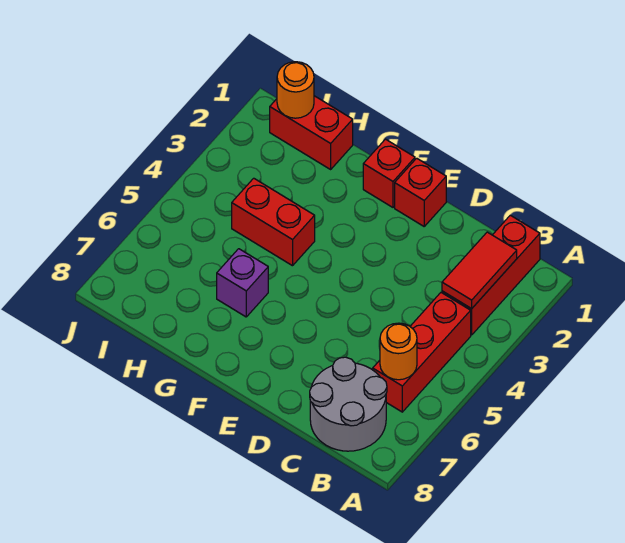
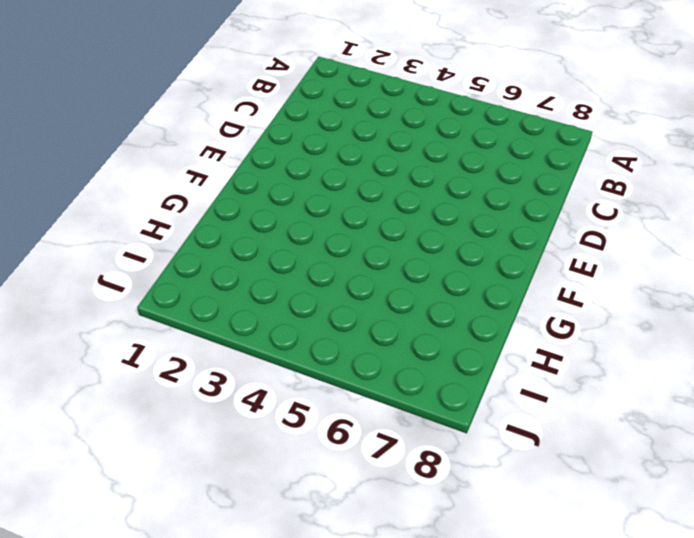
none -> red brick B1:B3 level 1
none -> red brick B4:B6 level 1

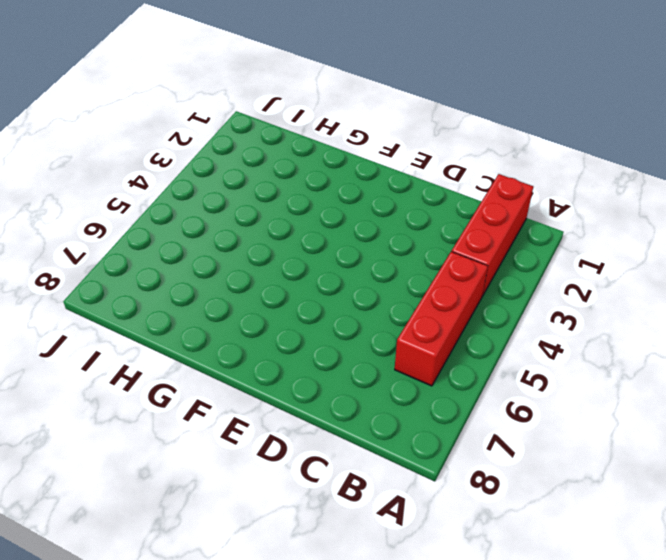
none -> grey round brick B7:C8 level 1
none -> red brick E1 level 1

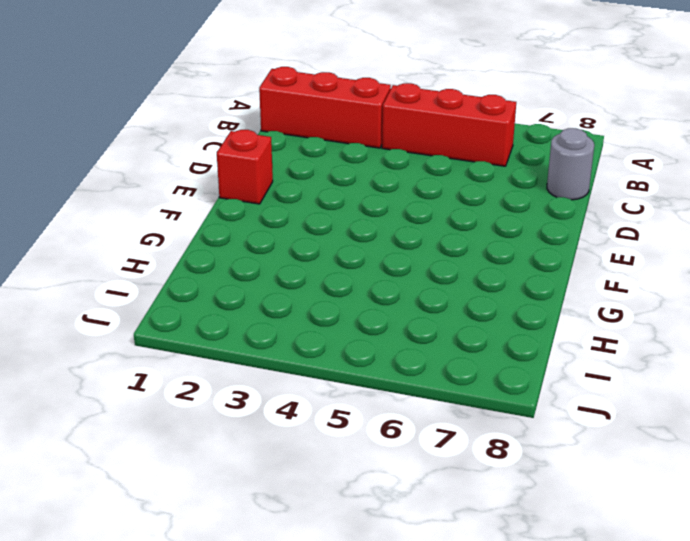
grey round brick C8 level 1 -> grey round brick B7:C8 level 1
none -> red brick F1 level 1
none -> red brick G4:H4 level 1

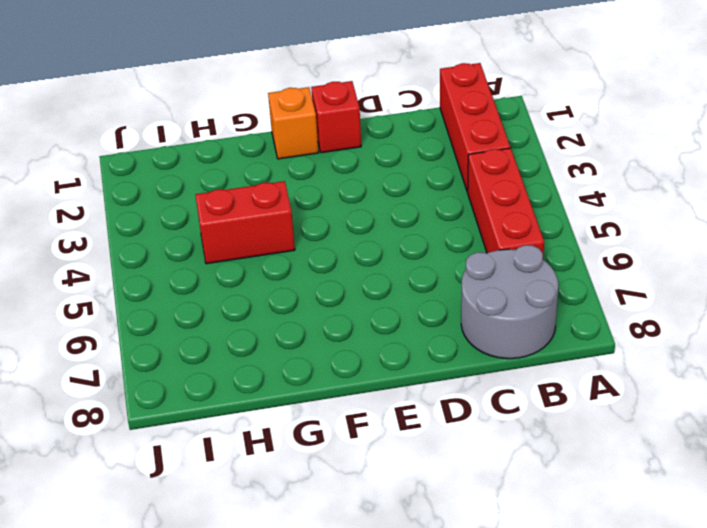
orange brick F1 level 1 -> red brick F1 level 1
none -> purple brick G6 level 1
none -> red brick H1:I1 level 1

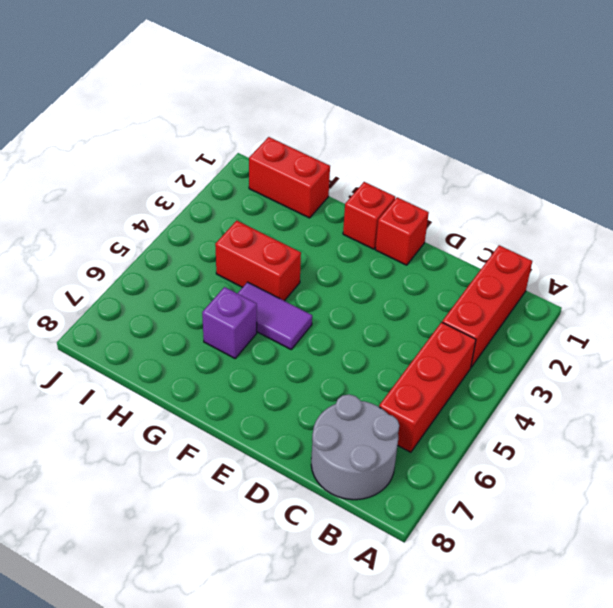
purple tile F5:G5 level 1 -> none
none -> red tile B2:B3 level 2
none -> orange round brick B6 level 2

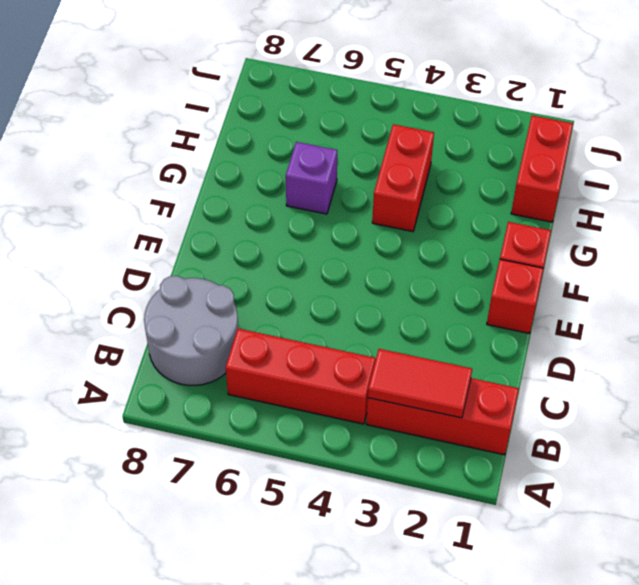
none -> orange round brick B6 level 2
none -> orange round brick I1 level 2

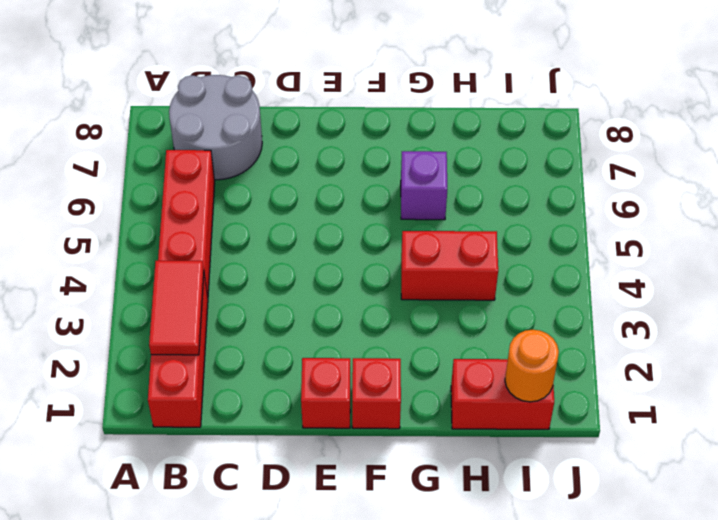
none -> orange round brick B6 level 2

